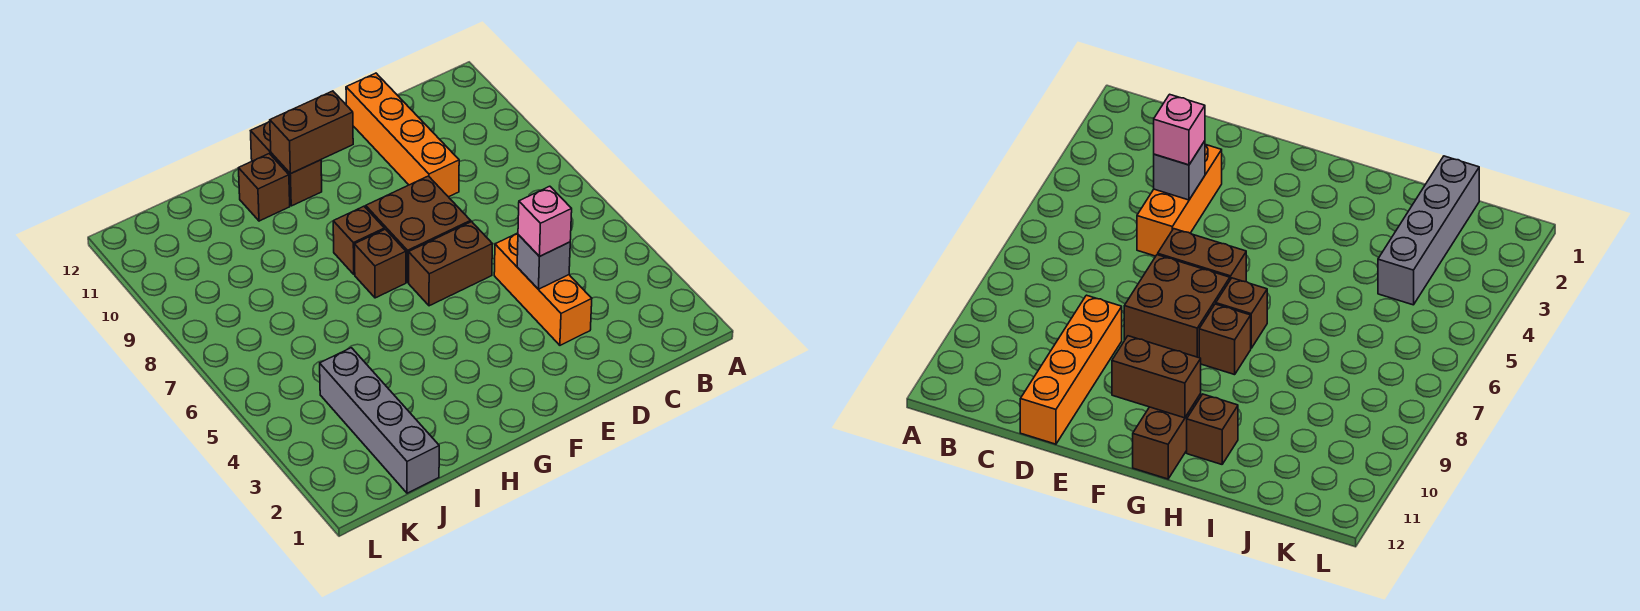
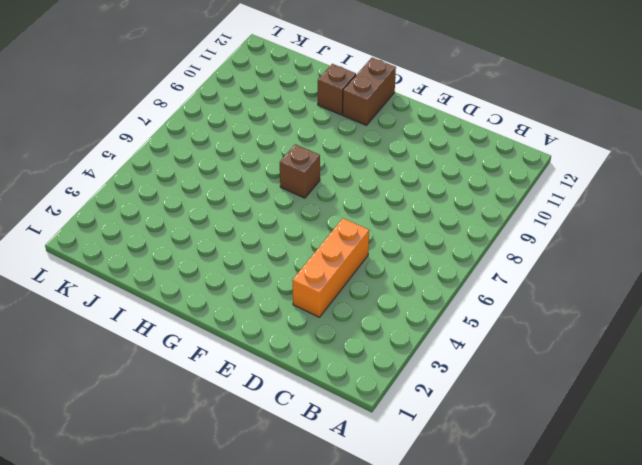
none -> orange brick D9:D12 level 1
none -> brown brick E6:F6 level 1
none -> brown brick E7:F8 level 1

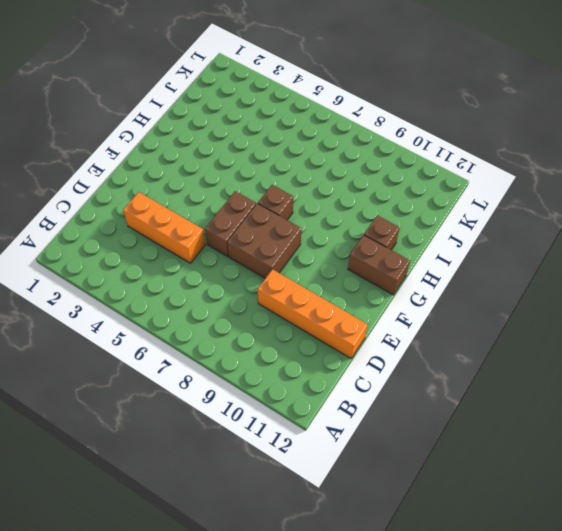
none -> brown brick G8 level 1
none -> grey brick J1:J4 level 1
none -> grey brick D4 level 2

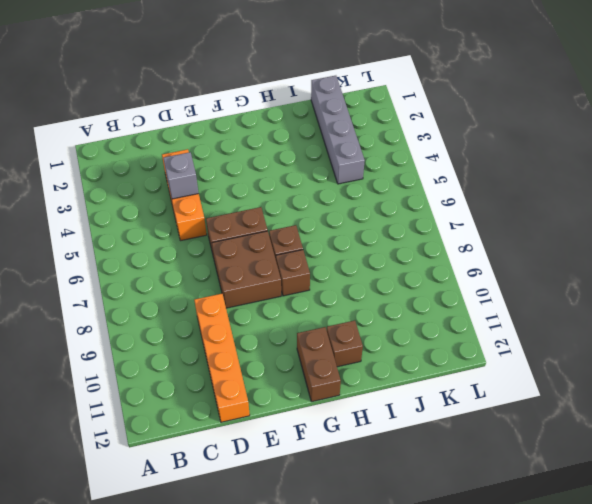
none -> brown brick F11:G11 level 2
none -> pink brick D4 level 3

